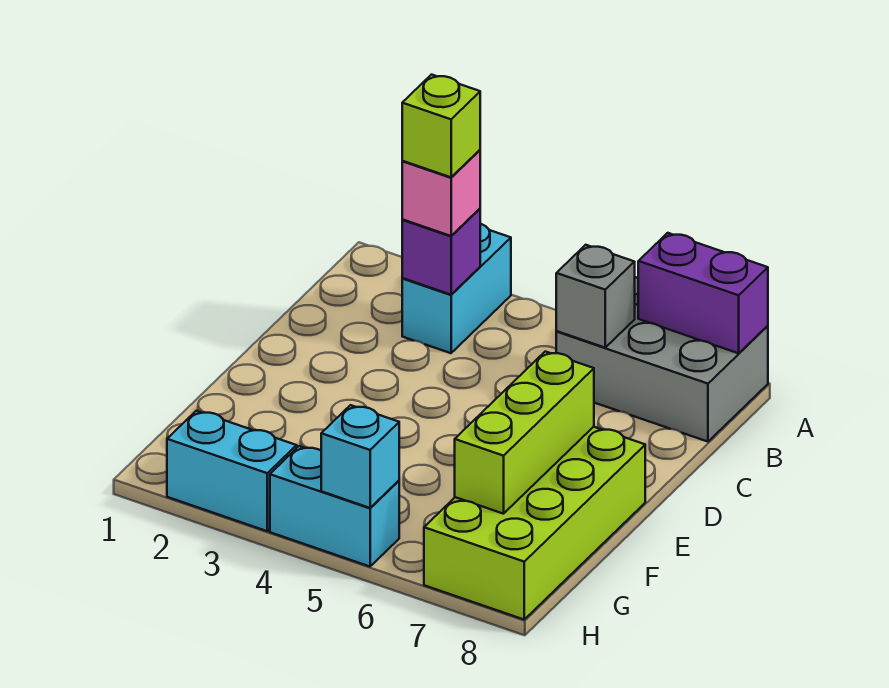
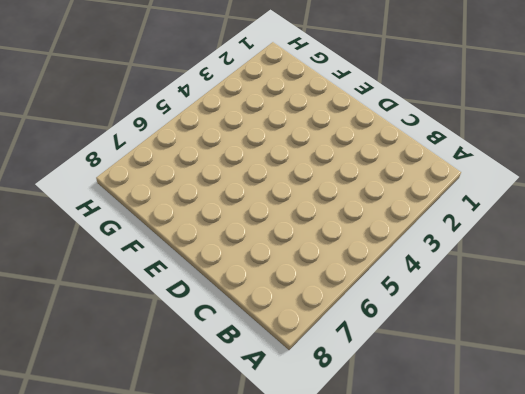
none -> cyan brick A3:B3 level 1
none -> grey brick A6:B8 level 1
none -> lime brick E7:H8 level 1

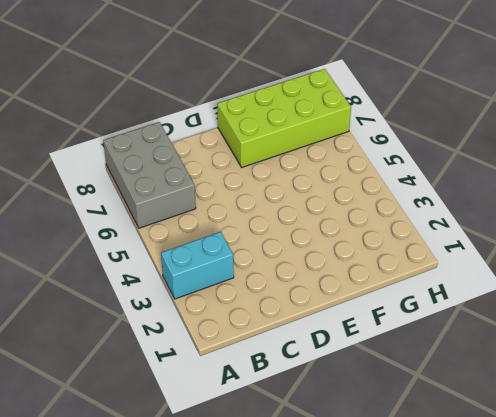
none -> cyan brick H2:H3 level 1
none -> cyan brick H4:H5 level 1
none -> purple brick A7:A8 level 2

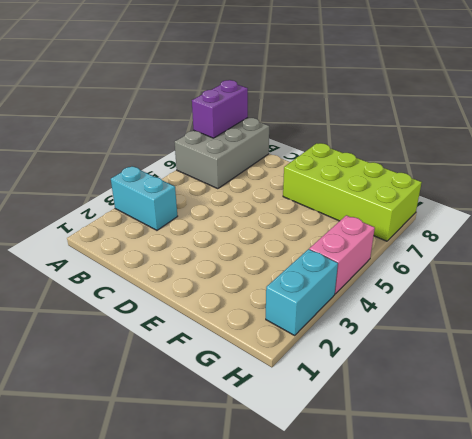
pink brick H4:H5 level 1 -> cyan brick H4:H5 level 1
none -> purple brick B3 level 2
none -> grey brick B6 level 2
none -> lime brick E7:G7 level 2

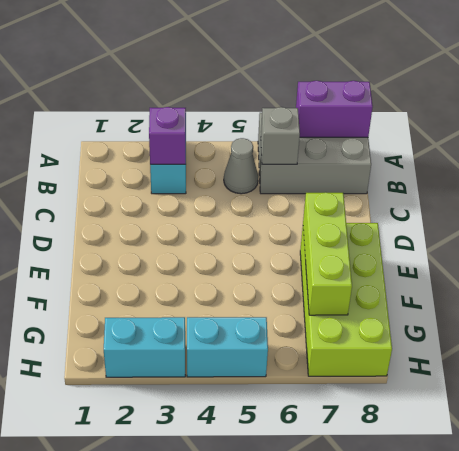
grey cone B5 level 1 -> none
none -> cyan brick H5 level 2
none -> pink brick B3 level 3
none -> lime brick B3 level 4

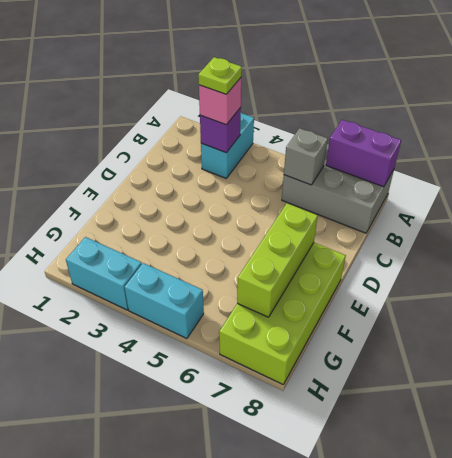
lime plate B3 level 4 -> lime brick B3 level 4
none -> cyan brick H5 level 2

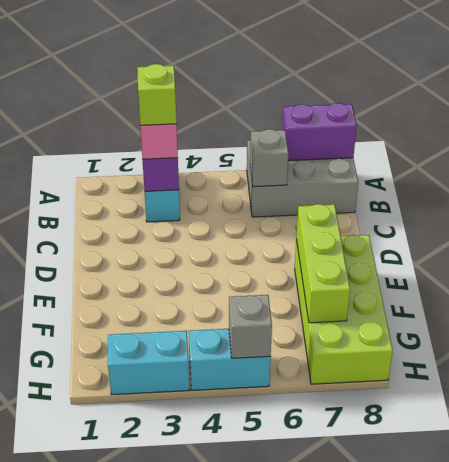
grey brick H5 level 2 -> cyan brick H5 level 2

